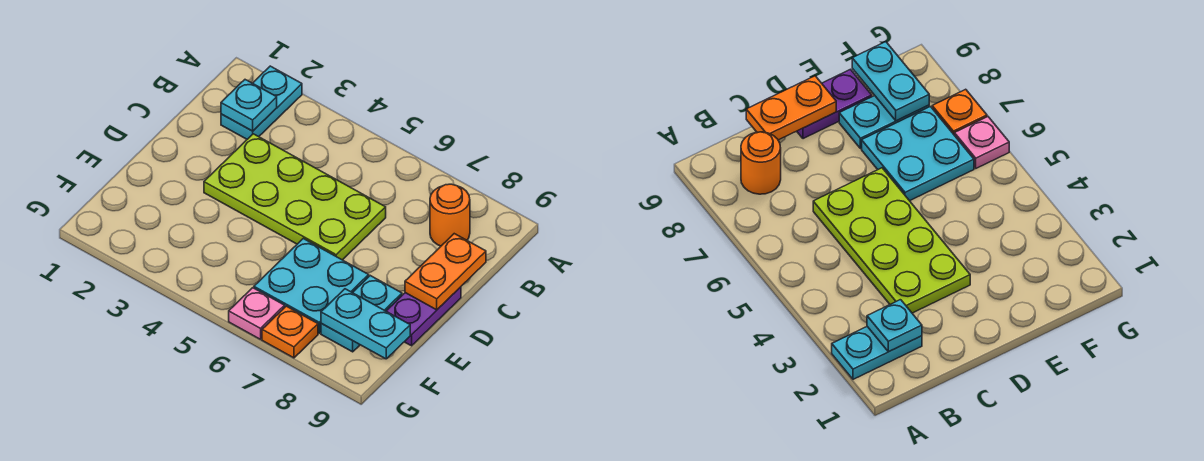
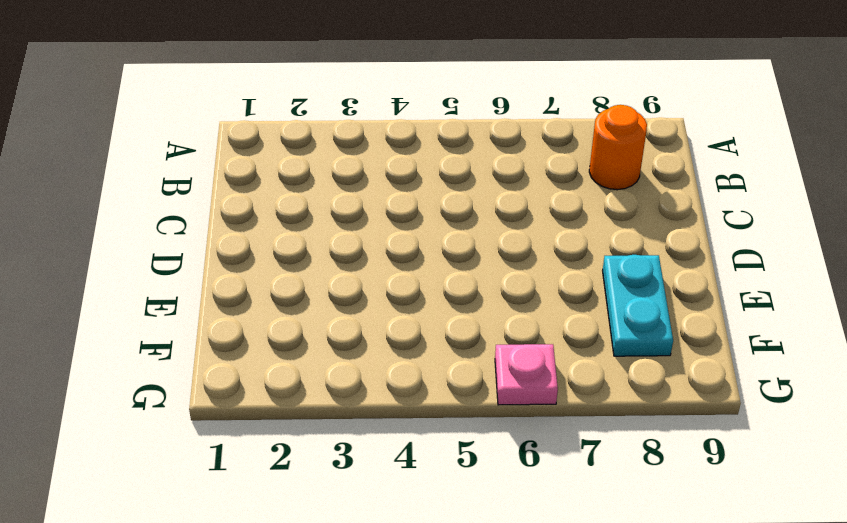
none -> cyan plate A2:B2 level 1
none -> lime plate C3:D6 level 1

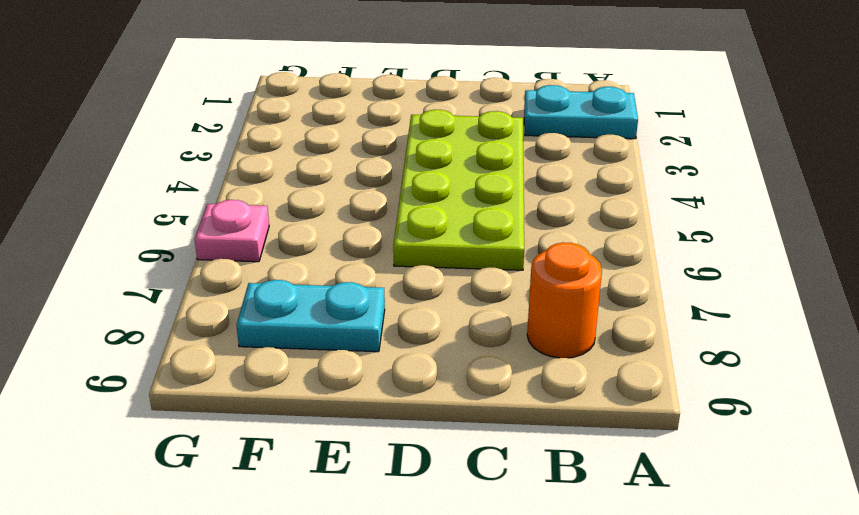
none -> purple plate D9:E9 level 1
none -> cyan plate E6:F7 level 1

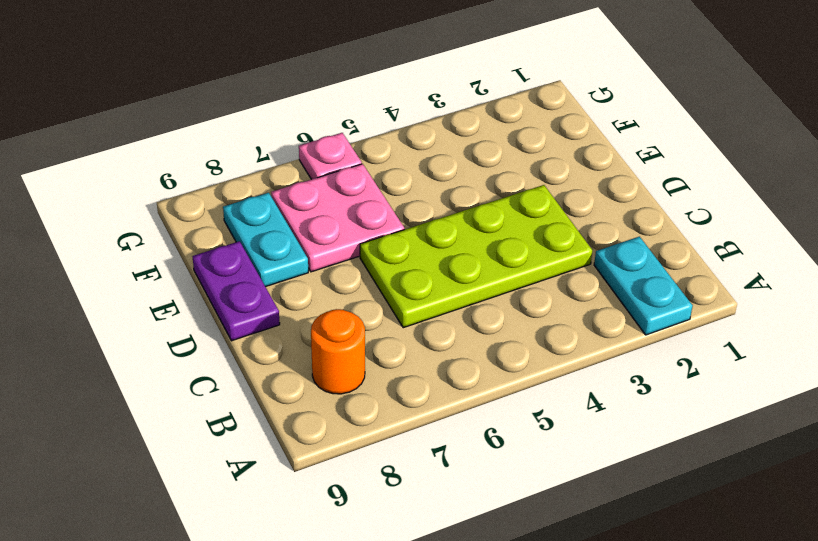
pink plate E6:F7 level 1 -> cyan plate E6:F7 level 1
none -> orange plate G7 level 1
none -> cyan plate B2 level 2

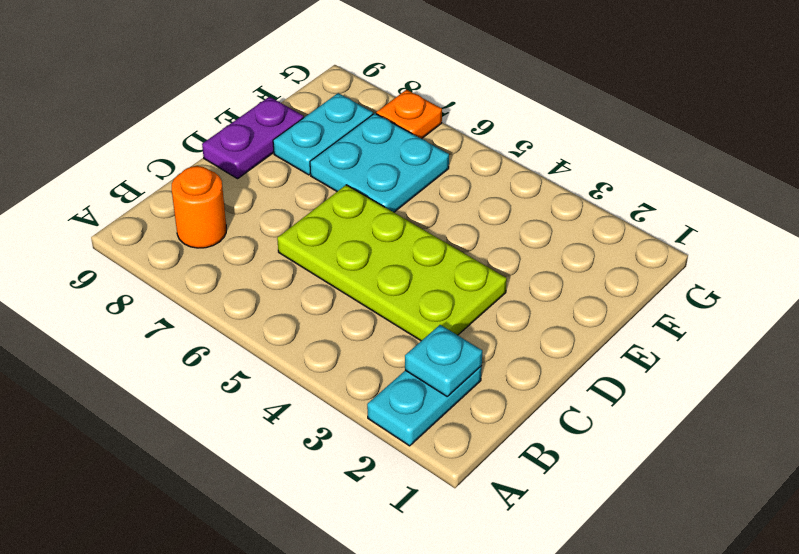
none -> pink plate G6 level 1
none -> orange plate C9:D9 level 2

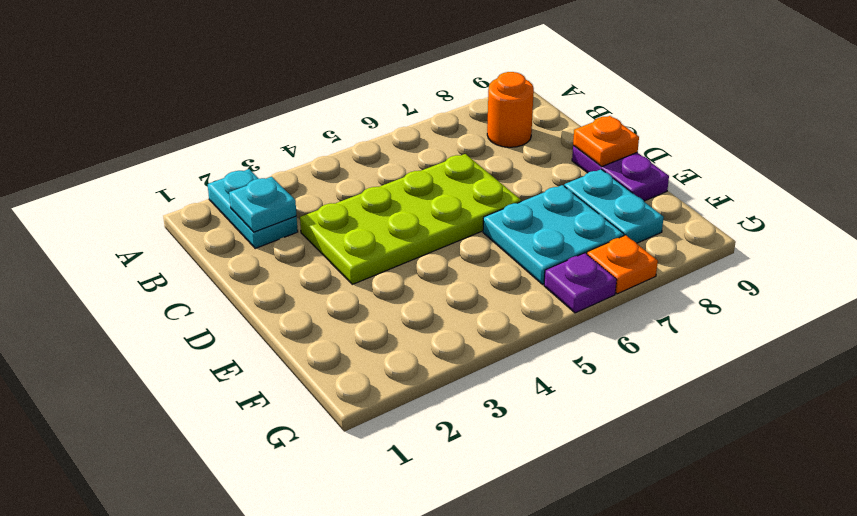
orange plate D9 level 2 -> orange plate C9:D9 level 2
purple plate G6 level 1 -> pink plate G6 level 1
none -> cyan plate F8:F9 level 2

